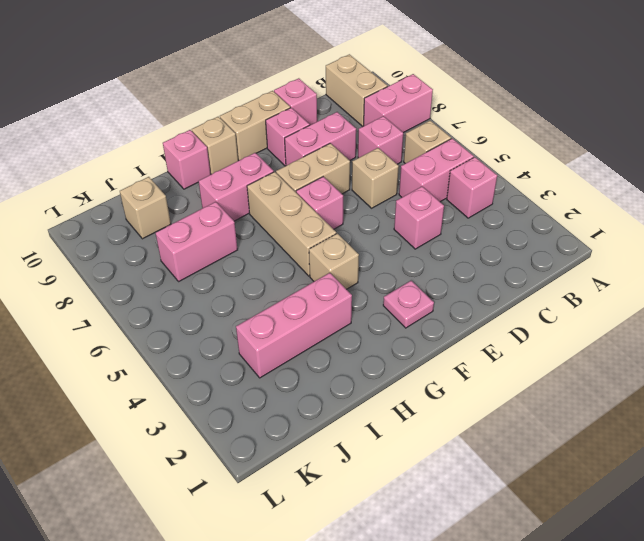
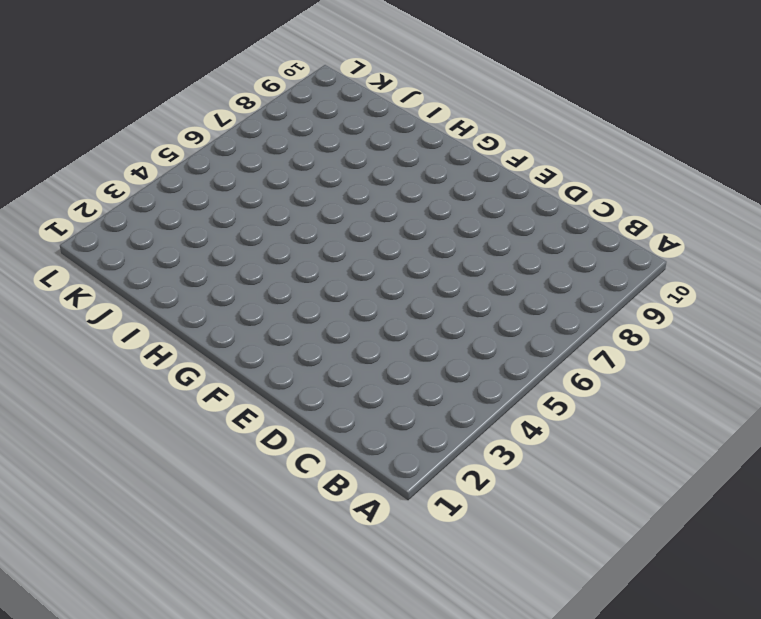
none -> pink brick A8:B8 level 1
none -> pink brick B4 level 1
none -> pink brick B5:C5 level 1

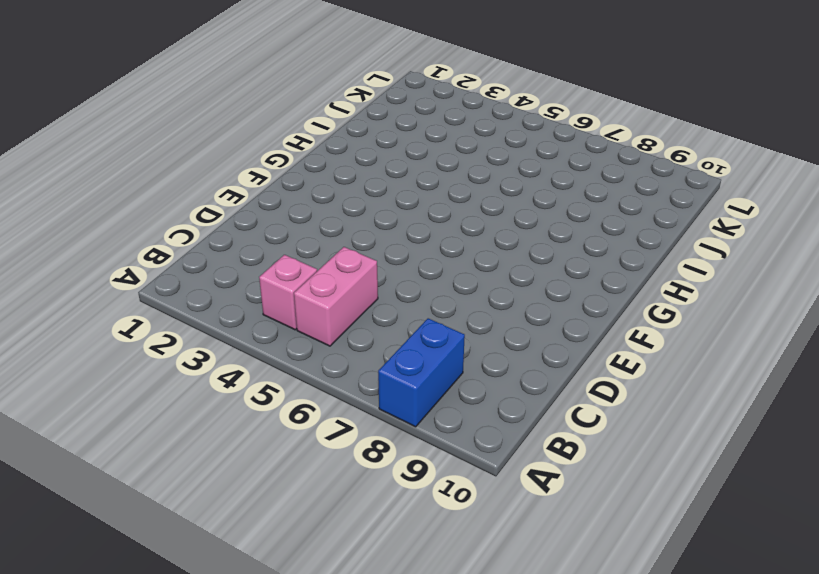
blue brick A8:B8 level 1 -> pink brick A8:B8 level 1
none -> tan brick B6 level 1
none -> tan brick B9:B10 level 1
none -> pink brick C7 level 1

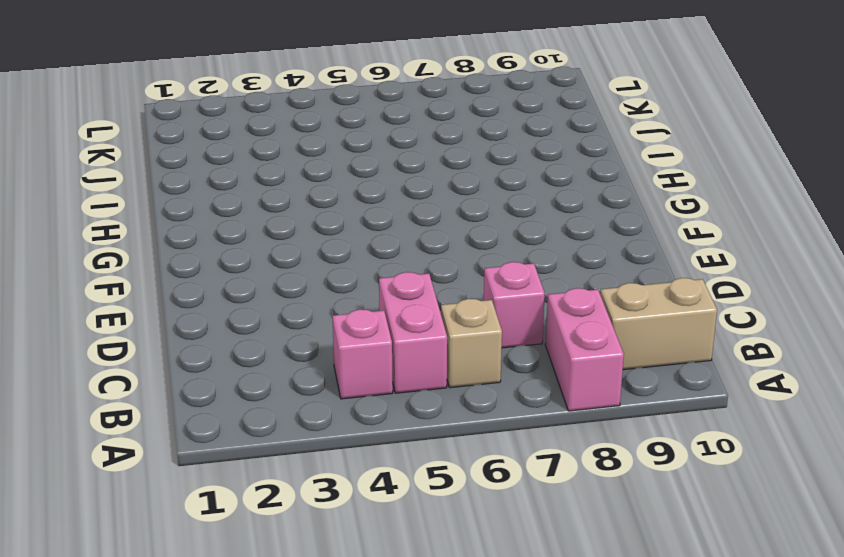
none -> pink brick D4 level 1
none -> tan brick D6 level 1
none -> pink brick D8:E8 level 1

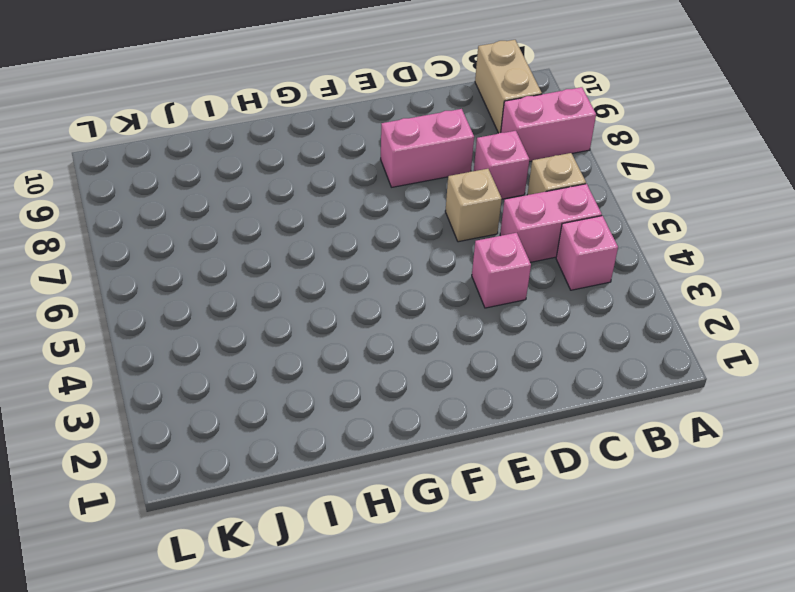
none -> pink brick D10 level 1
none -> tan brick E7:F7 level 1
none -> pink brick E9 level 1

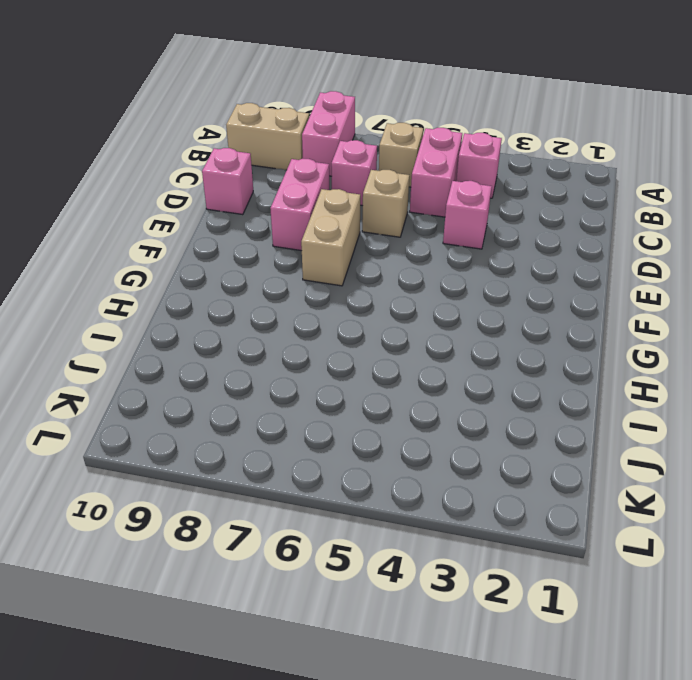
none -> pink brick E9 level 1
none -> tan brick E10:F10 level 1
none -> pink plate F2 level 1

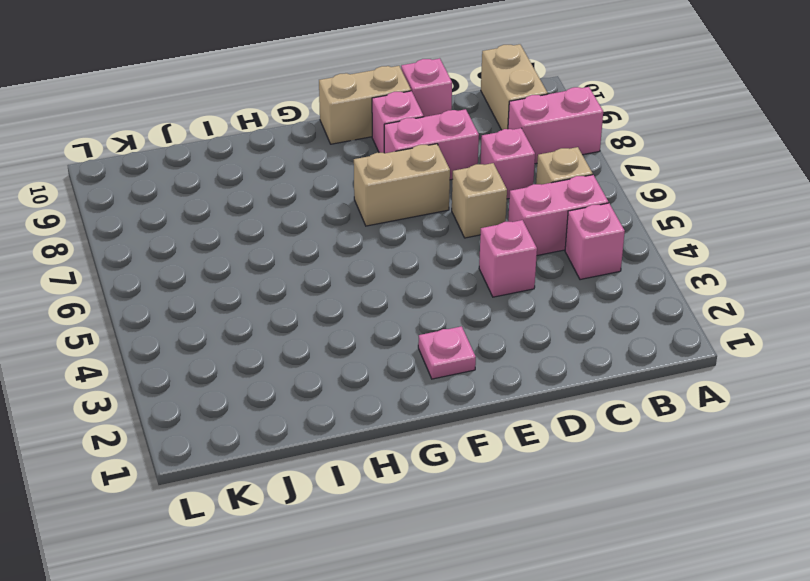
none -> pink brick F6 level 1
none -> tan brick G4 level 1
none -> tan brick G5:G7 level 1

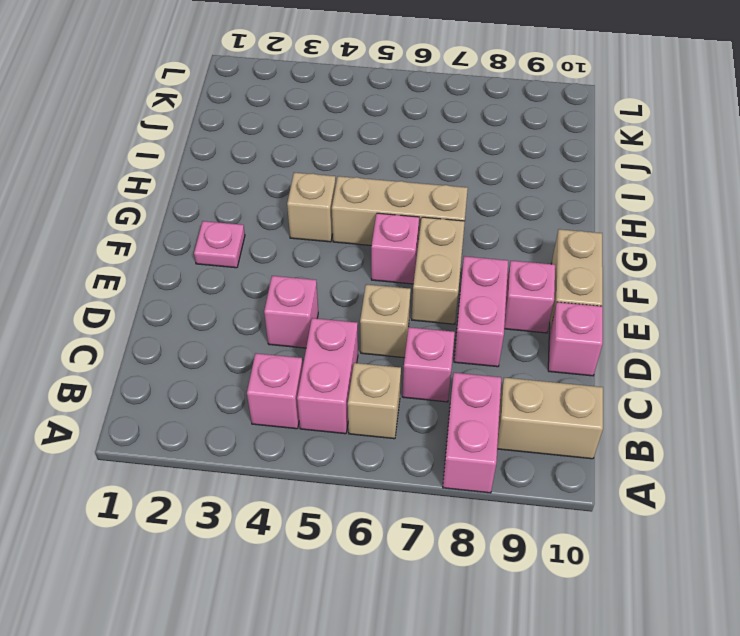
none -> pink brick G8:H8 level 1
none -> tan brick G10 level 1
none -> pink brick H3:J3 level 1

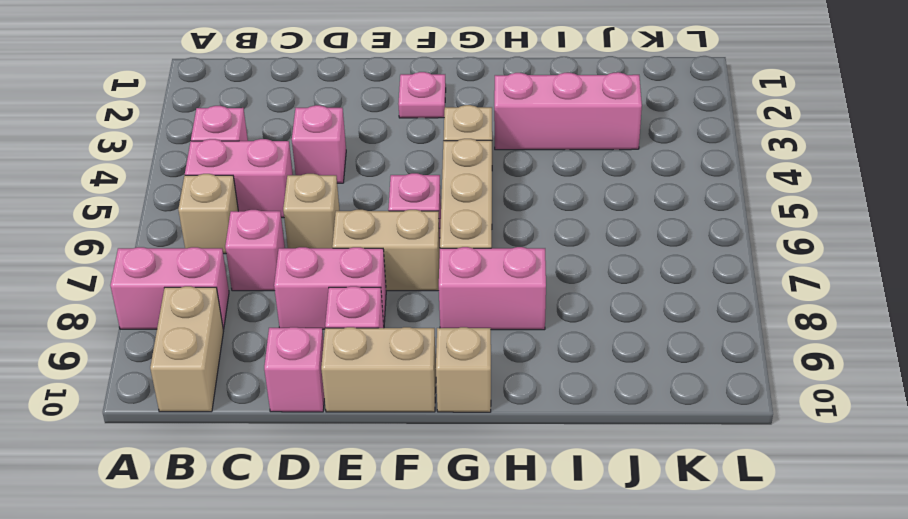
none -> pink brick H10 level 1
none -> pink brick I7:J7 level 1
none -> tan brick J9 level 1

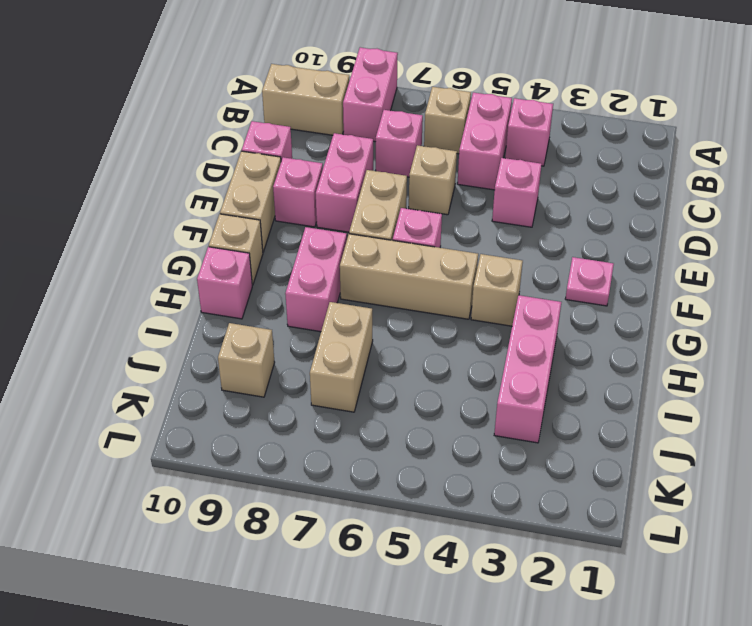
tan brick I7:J7 level 1 -> pink brick I7:J7 level 1

